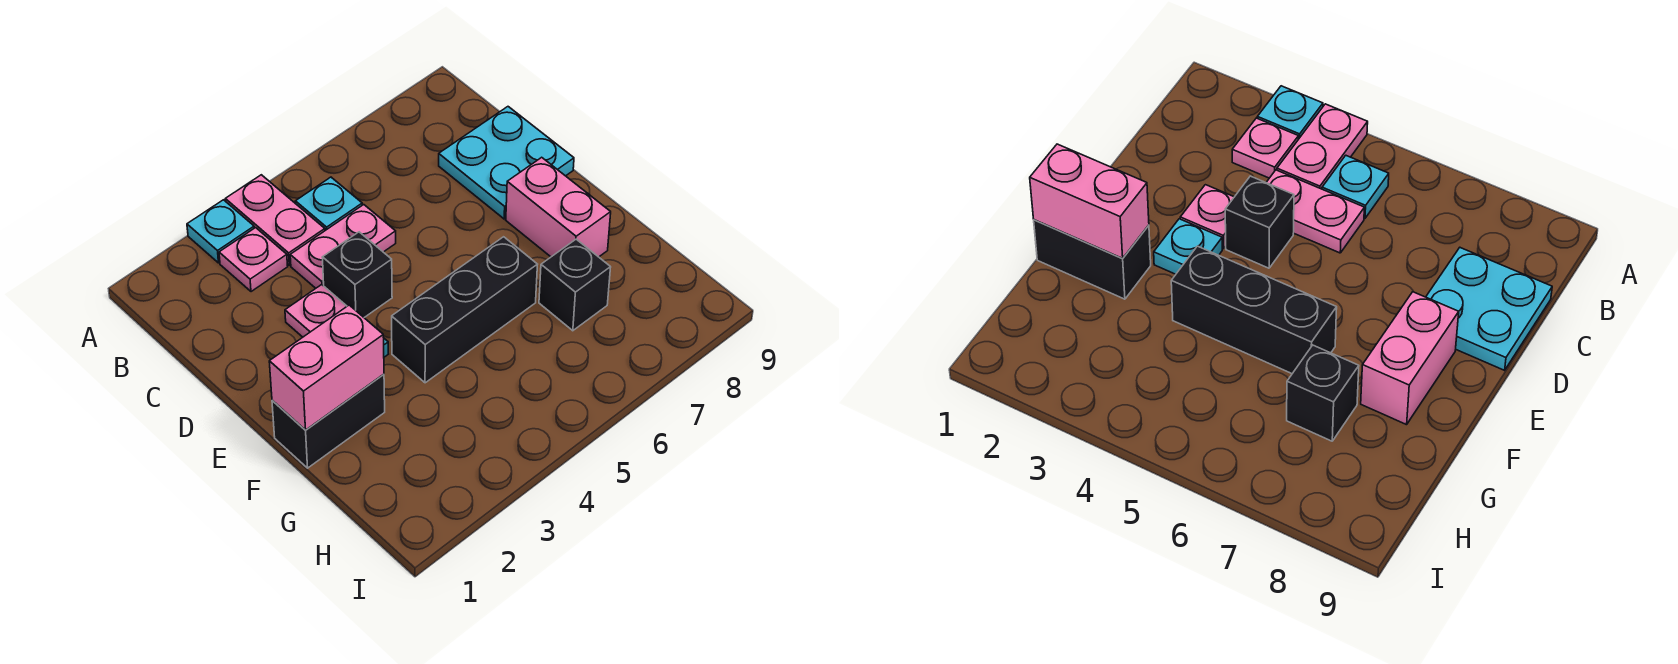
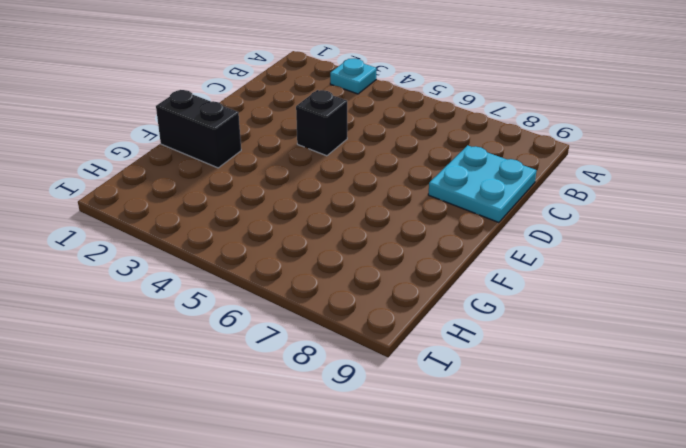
none -> pink plate A4:B4 level 1
none -> pink plate B3 level 1
none -> cyan plate B5 level 1

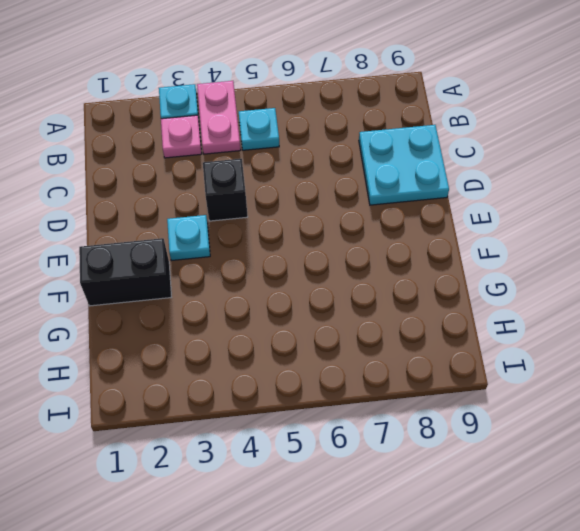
none -> pink plate C4:C5 level 1
none -> pink plate D3 level 1
none -> pink brick E8:F8 level 1

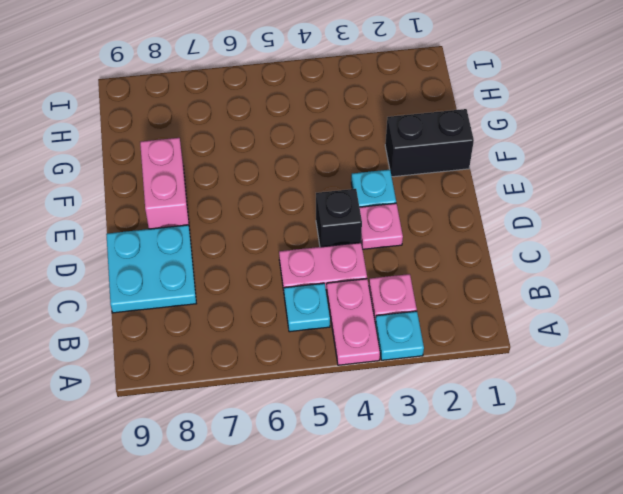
none -> black brick F4:F6 level 1
none -> black brick G7 level 1
none -> pink brick F1:F2 level 2

